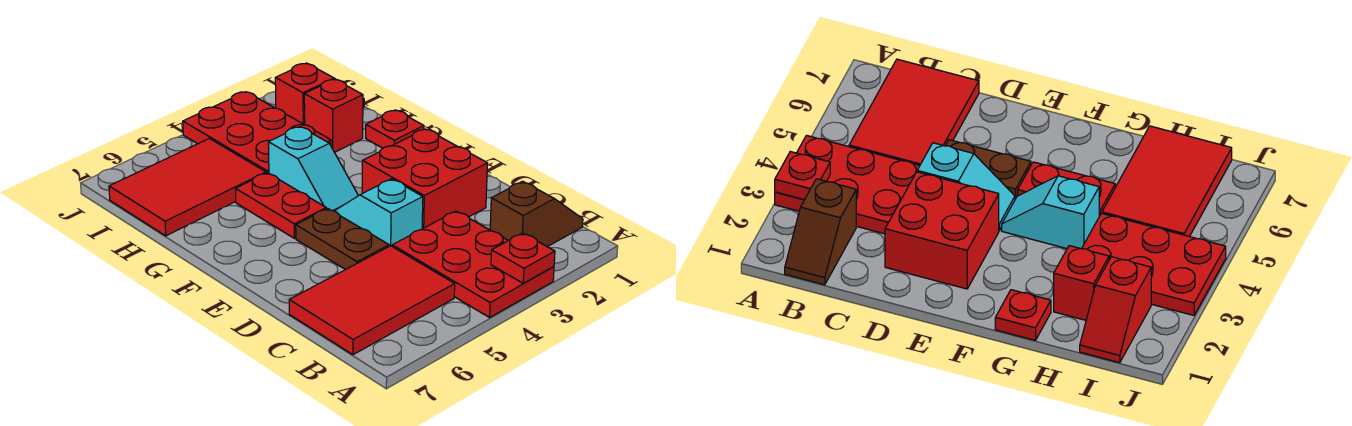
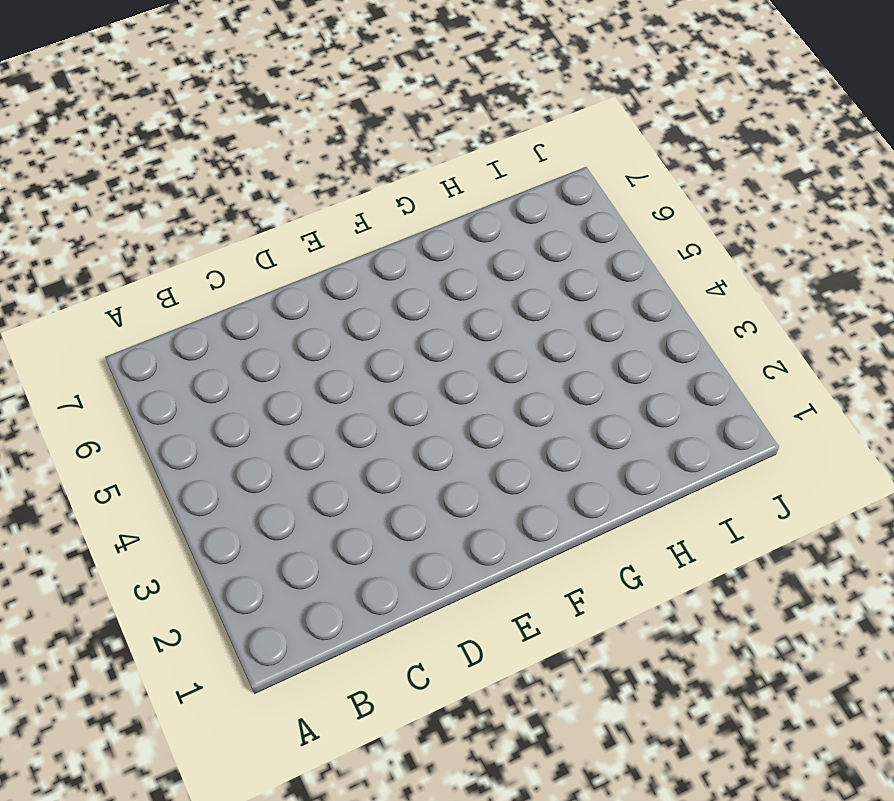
none -> red plate A3:C4 level 1
none -> brown slope B1:B2 level 1 top 2
none -> red tile B5:C7 level 1

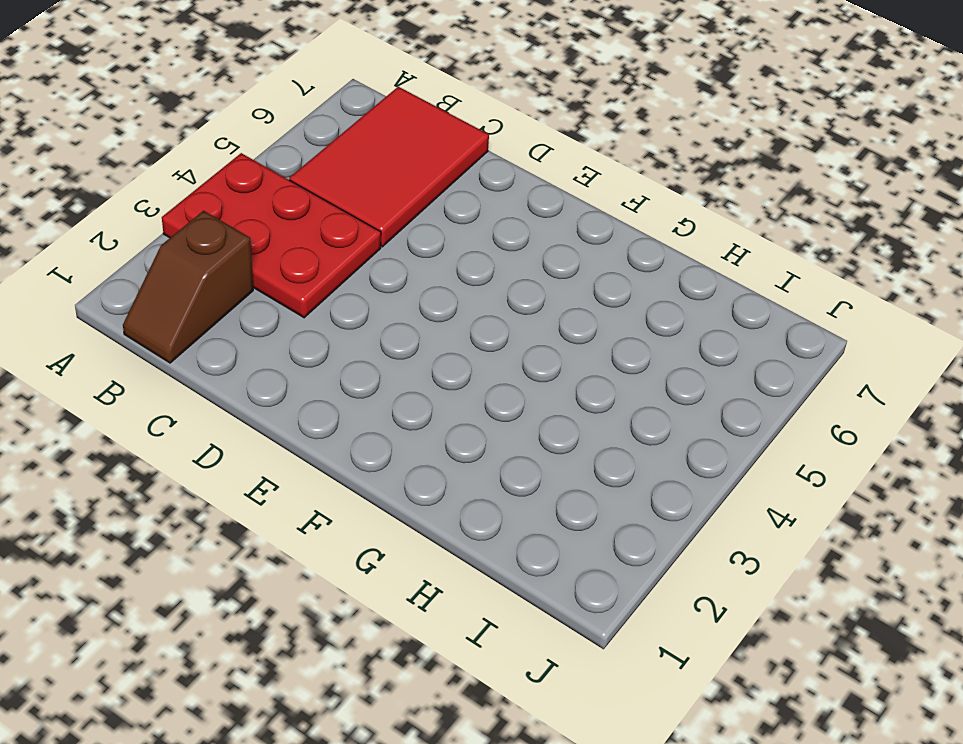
none -> red brick D2:E3 level 1
none -> cyan slope D4:E4 level 1 top D
none -> brown plate D5:E5 level 1

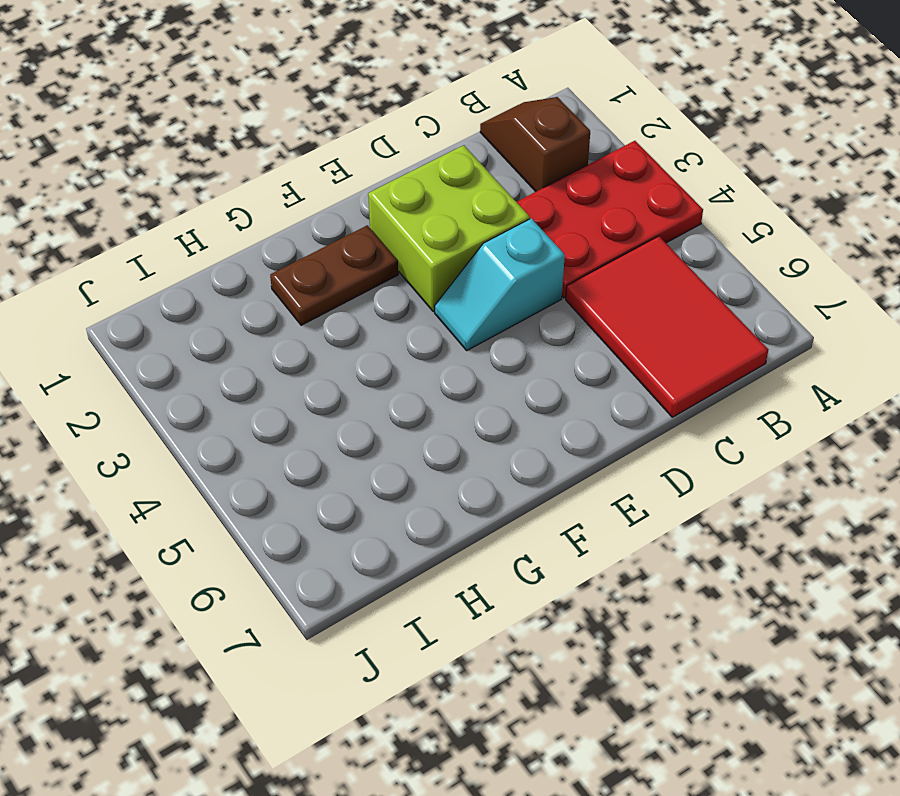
lime brick D2:E3 level 1 -> red brick D2:E3 level 1
brown plate F2:G2 level 1 -> brown plate D5:E5 level 1
none -> cyan slope F4:G4 level 1 top G
none -> red plate F5:G5 level 1
none -> red plate G1 level 1

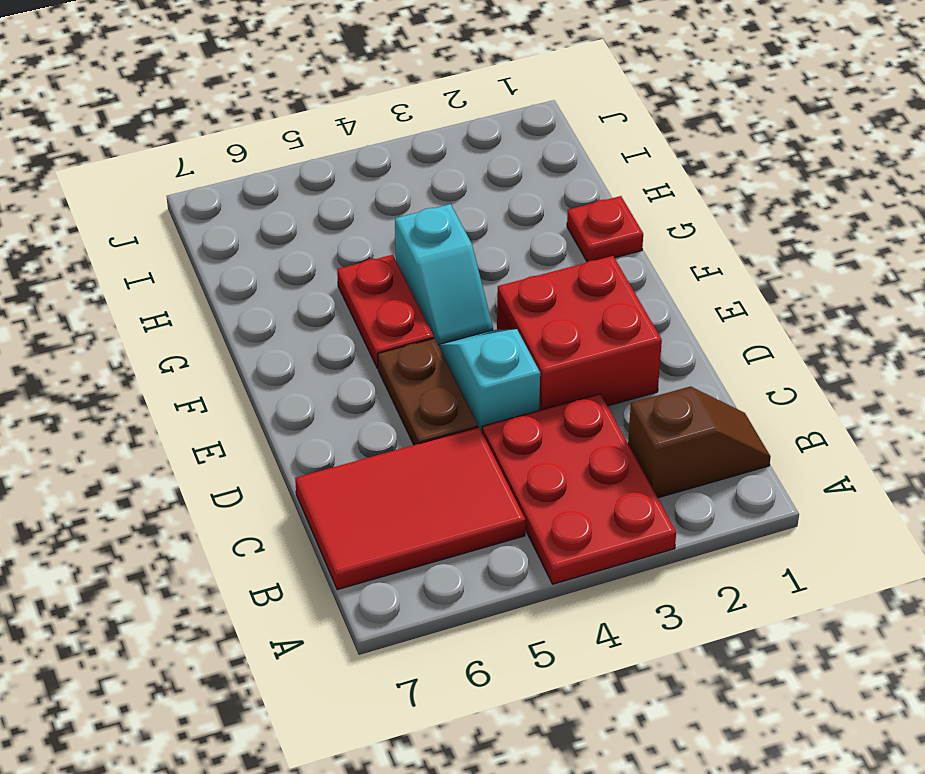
none -> red brick H2 level 1
none -> red plate H3:J4 level 1
none -> red tile H5:I7 level 1

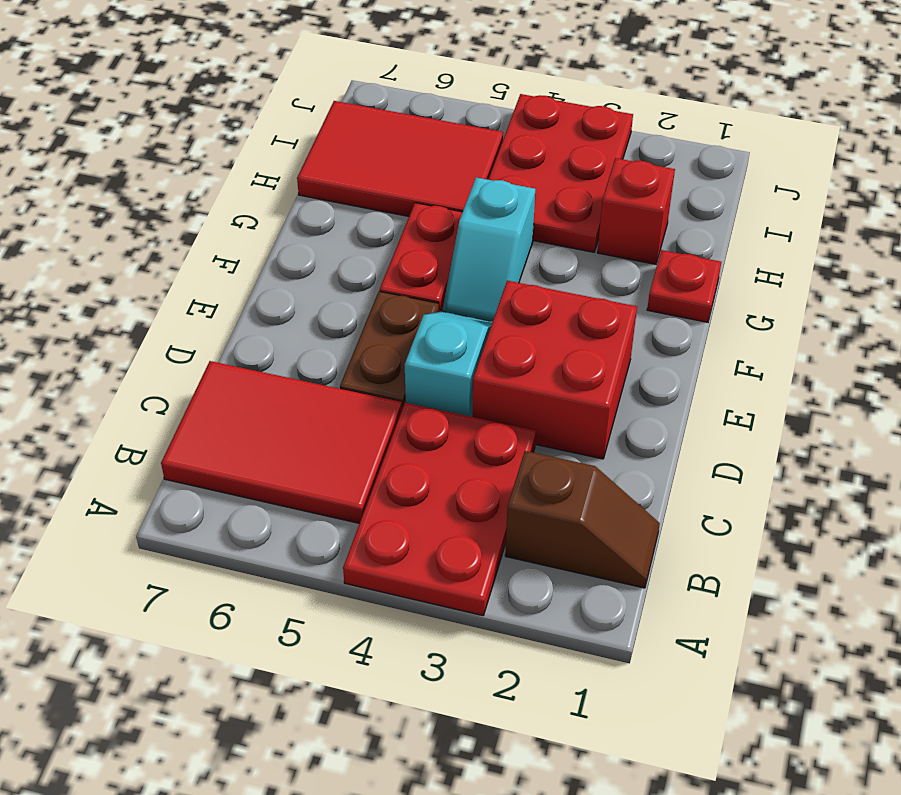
none -> red slope I1:I2 level 1 top 2
none -> red plate A3 level 2

